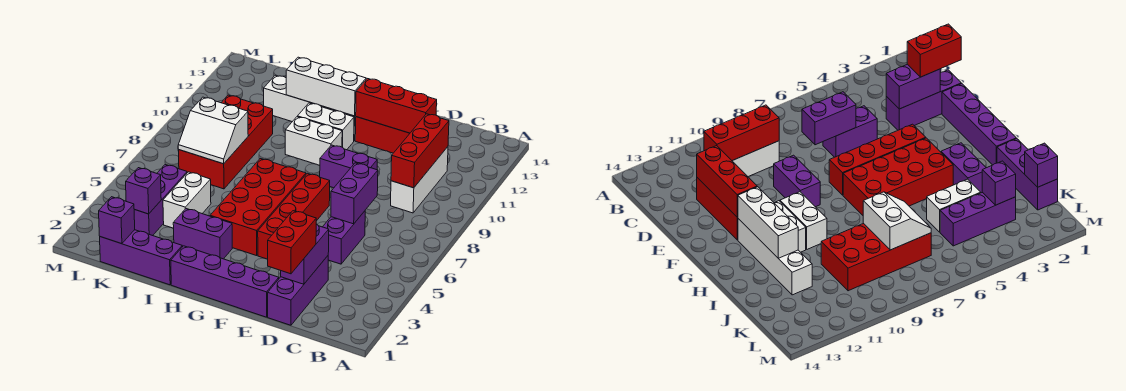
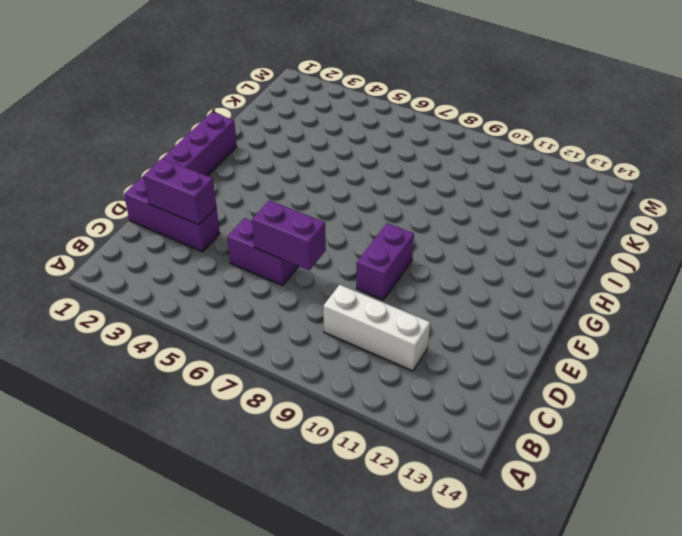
none -> red brick D12:F12 level 1
none -> red brick F4:F7 level 1
none -> red brick G4:H7 level 1

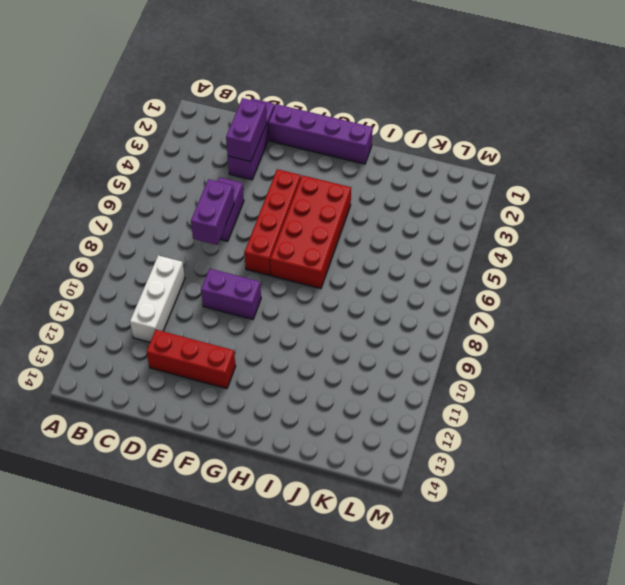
none -> white brick G10:H10 level 1
none -> white brick G11:H11 level 1
none -> white brick G12:J12 level 1

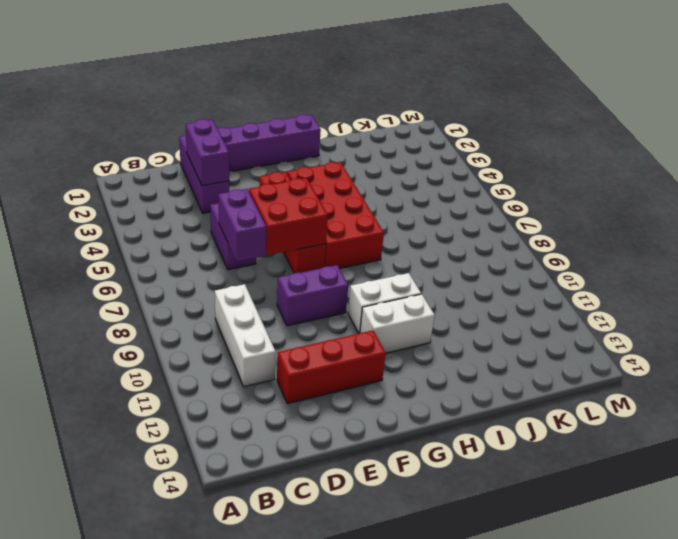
red brick E6:F7 level 2 -> none
none -> white brick G12:J12 level 1
none -> purple brick H3:I3 level 1
none -> purple brick I1:K1 level 1

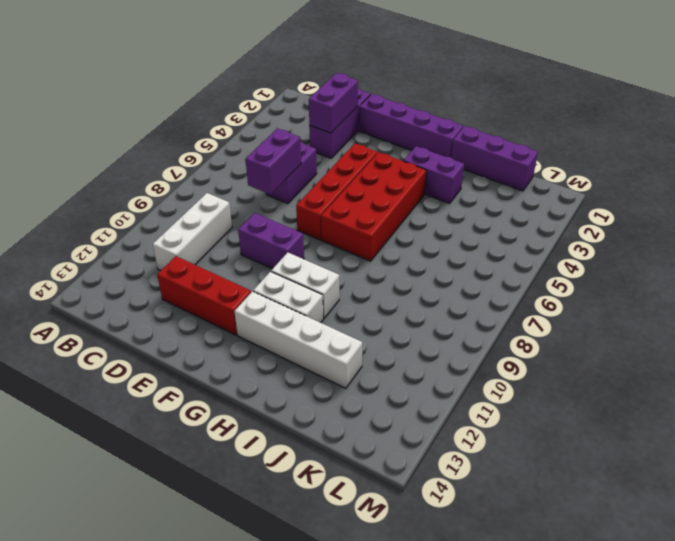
none -> white brick J4:J5 level 1
none -> red brick J7:K10 level 1
none -> purple brick K3:K5 level 1

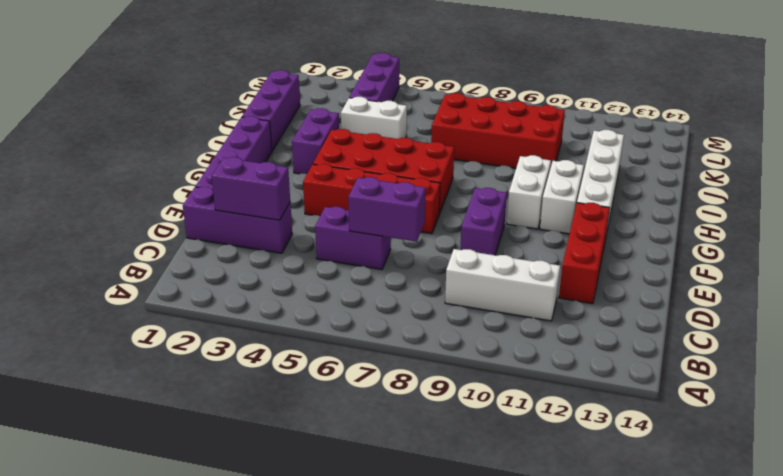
purple brick K4:M4 level 1 -> purple brick K3:K5 level 1
none -> red brick C9:C11 level 2
none -> red brick D12:F12 level 2
none -> white brick G12:I12 level 2

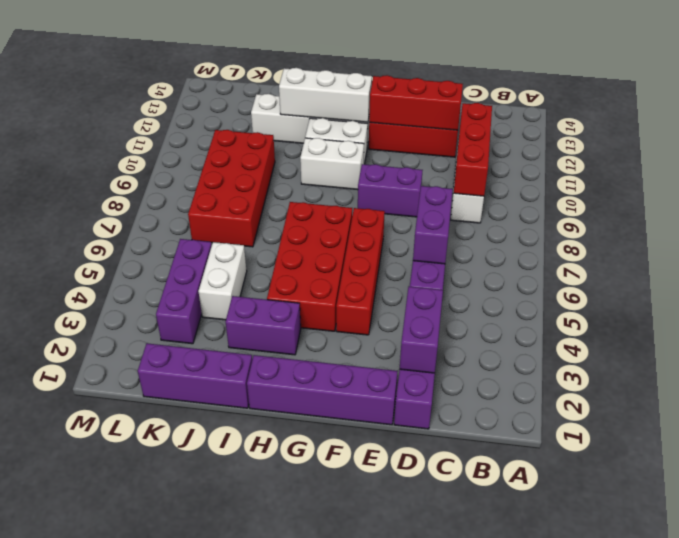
none -> white slope J7:K8 level 2 top 8
none -> purple brick K1 level 2
none -> purple brick K3 level 2

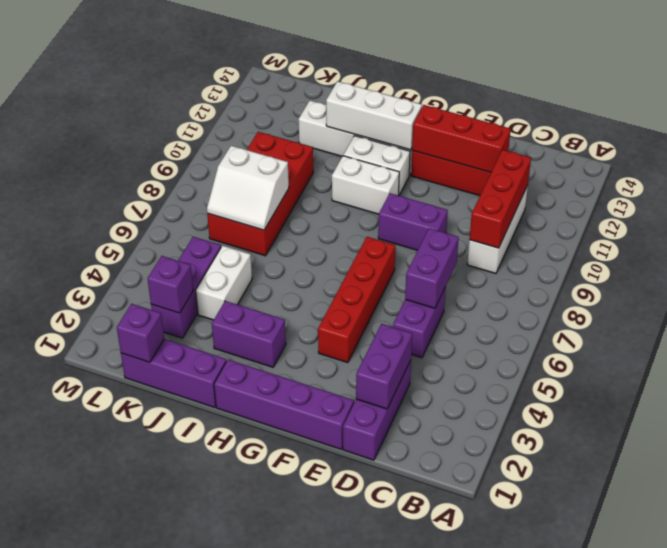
none -> red brick G4:H7 level 1
none -> red brick D1:D2 level 3

